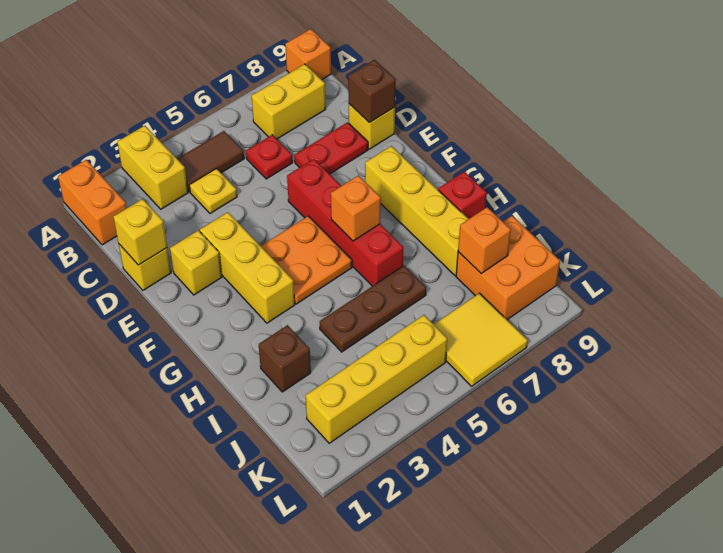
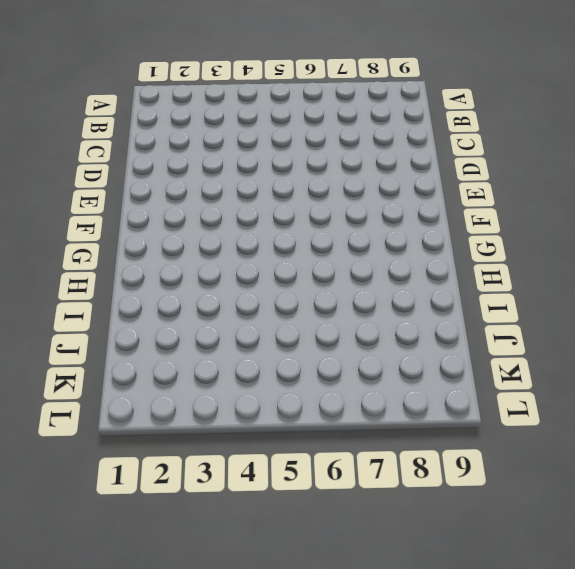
none -> orange brick A1:B1 level 1
none -> yellow brick A3:B3 level 1
none -> orange brick A9 level 1

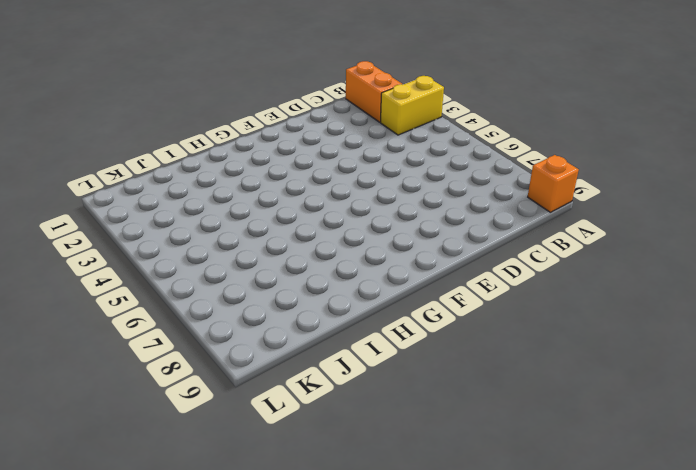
orange brick B1:B2 level 1 -> orange brick A1:B1 level 1
none -> brown tile B4:B5 level 1
none -> yellow brick B7:B8 level 1
none -> yellow plate C4 level 1

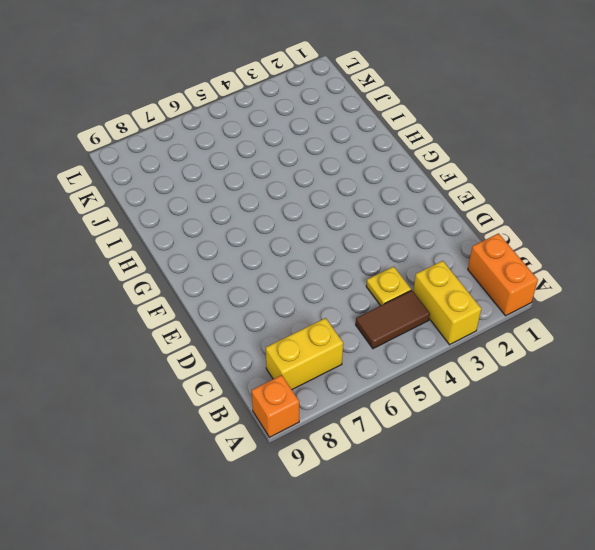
none -> red plate C6 level 1
none -> yellow brick D1 level 1
none -> red plate D7:D8 level 1

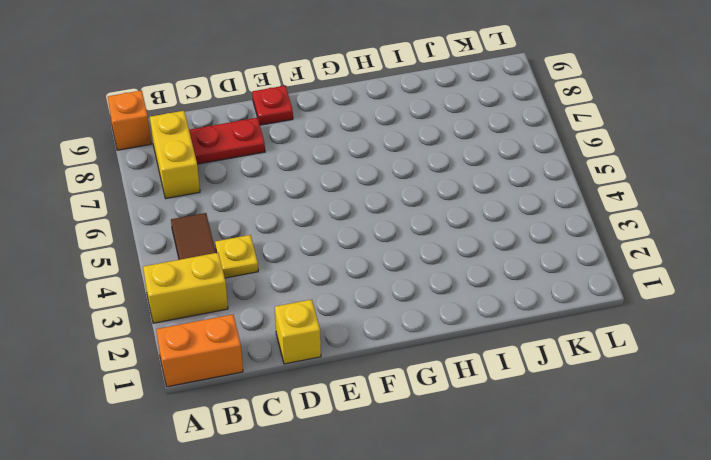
red plate C8:D8 level 1 -> red plate D7:D8 level 1
red plate E9 level 1 -> red plate C6 level 1
none -> yellow brick D9 level 1
none -> yellow brick E2 level 1
none -> yellow brick E3:G3 level 1

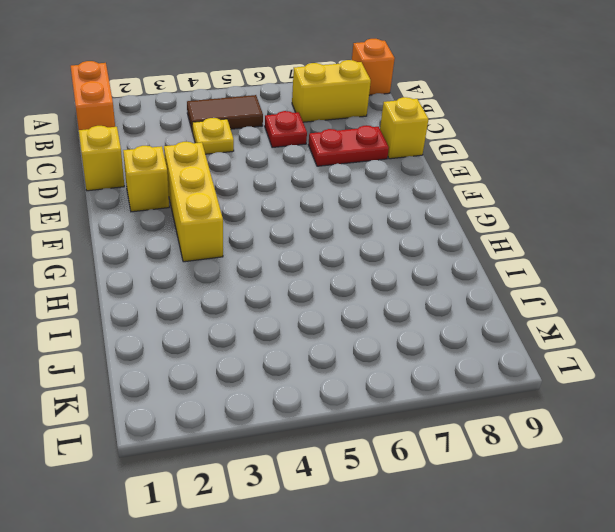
none -> yellow brick A3:B3 level 1
none -> red brick E6:H6 level 1
none -> orange plate F4:G5 level 1

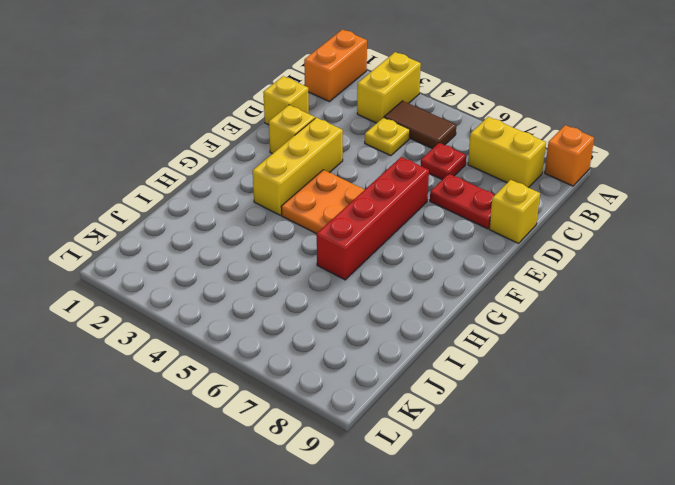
none -> yellow brick F8:I8 level 1
none -> red brick H9 level 1
none -> brown brick I2 level 1

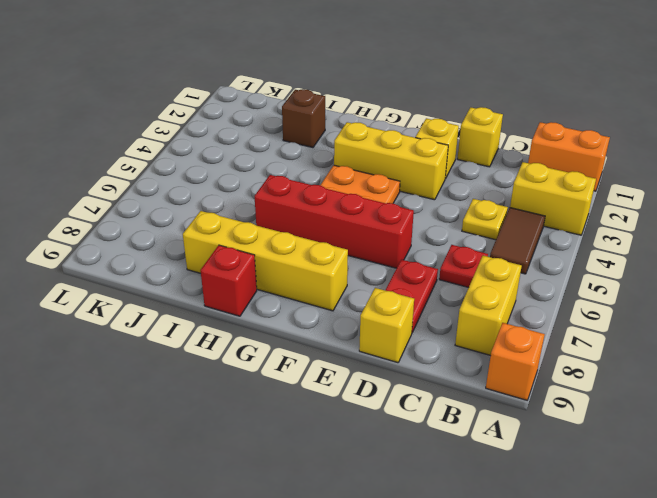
none -> brown plate I4:I6 level 1
none -> orange brick J8:K9 level 1
none -> yellow brick K2:K5 level 1

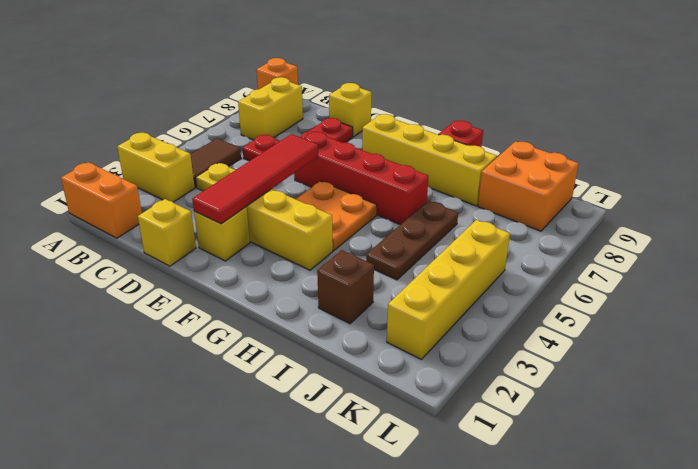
red tile E2:E5 level 2 -> none
none -> yellow tile K6:L7 level 1
none -> yellow brick D1 level 2
none -> brown brick D9 level 2

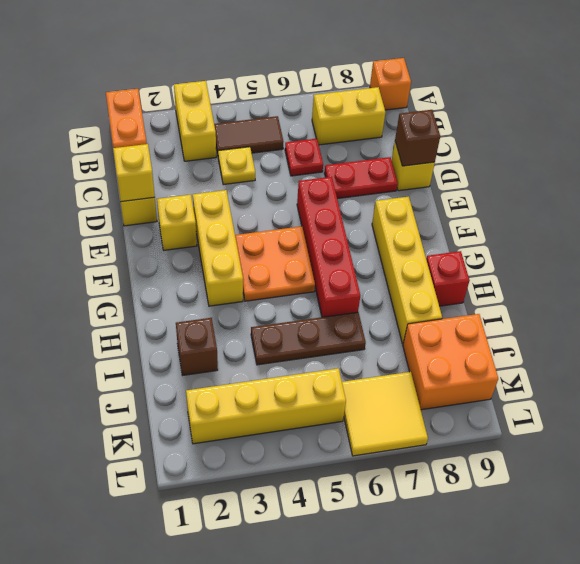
none -> orange brick G6 level 2
none -> orange brick J8 level 2

